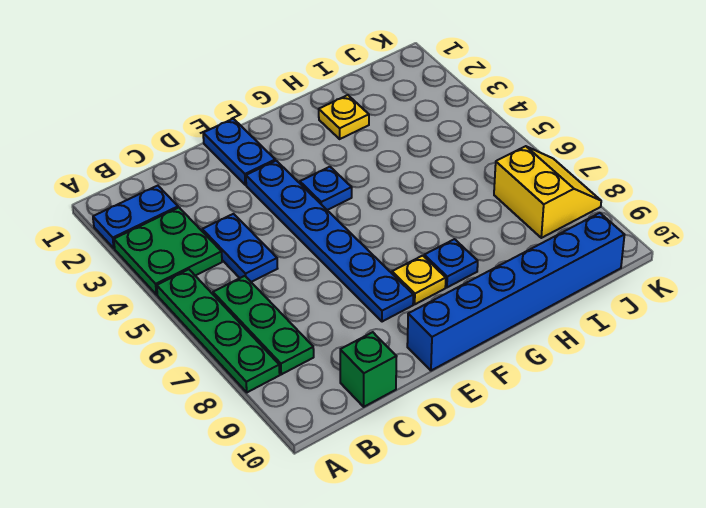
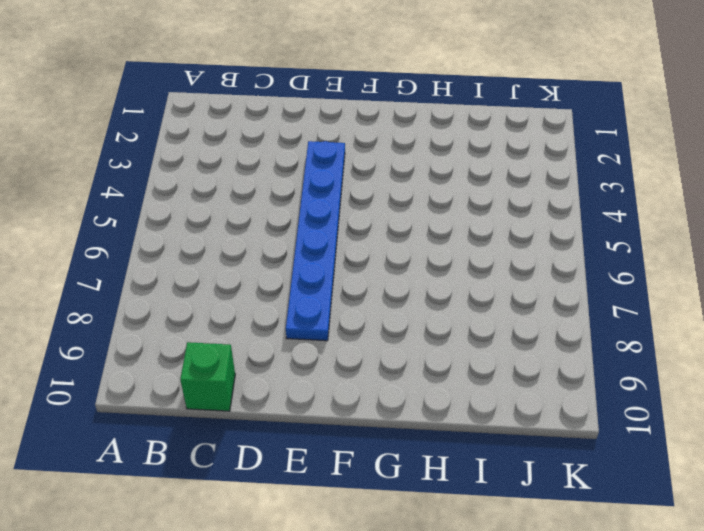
none -> blue plate A2:B2 level 1
none -> green plate A3:B4 level 1
none -> green plate A5:A8 level 1

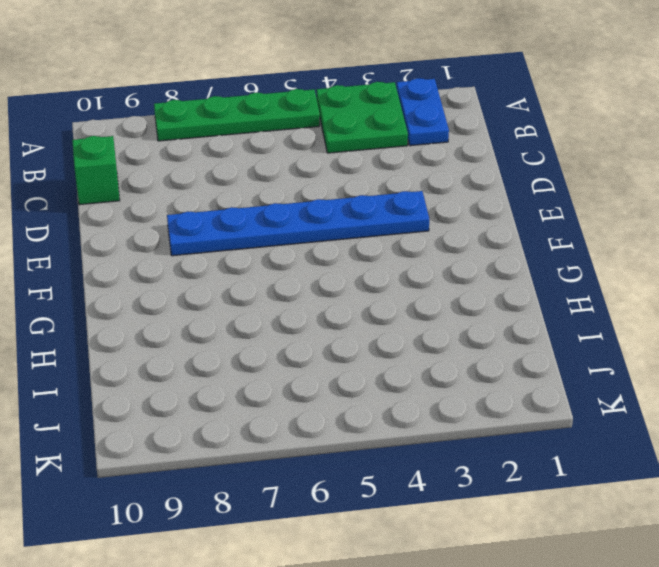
none -> green plate B6:B8 level 1
none -> blue plate C4:C5 level 1
none -> blue plate E1:E2 level 1

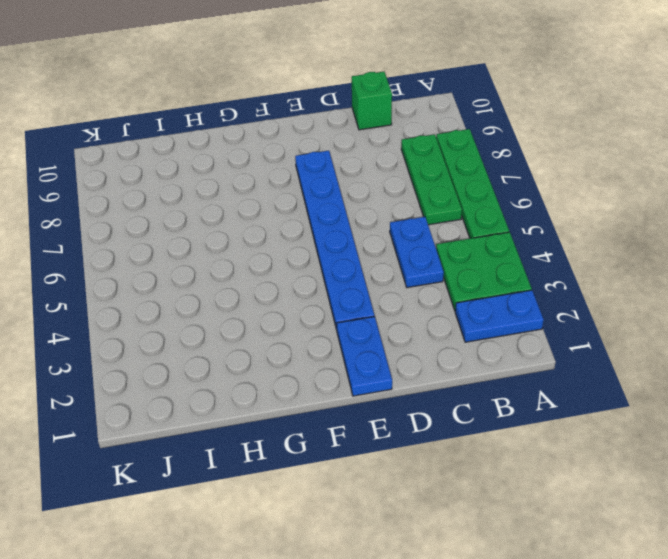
none -> blue brick E10:J10 level 1
none -> blue plate F4 level 1
none -> yellow plate F8 level 1

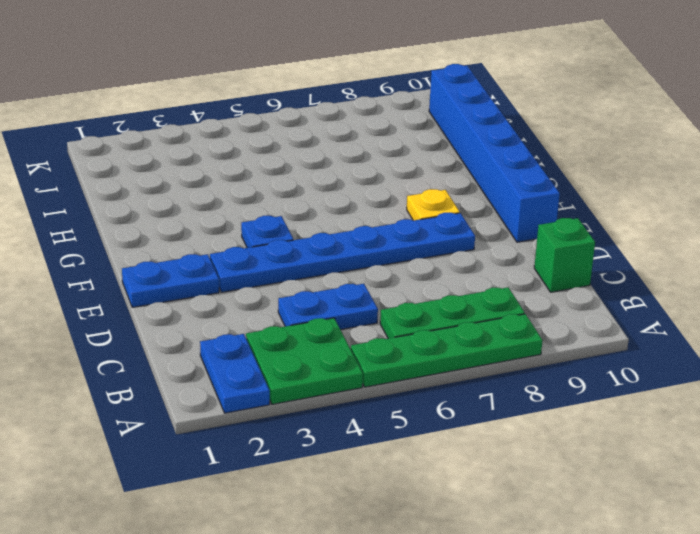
none -> blue plate G8 level 1
none -> yellow plate H2 level 1
none -> yellow slope J7:K8 level 1 top J

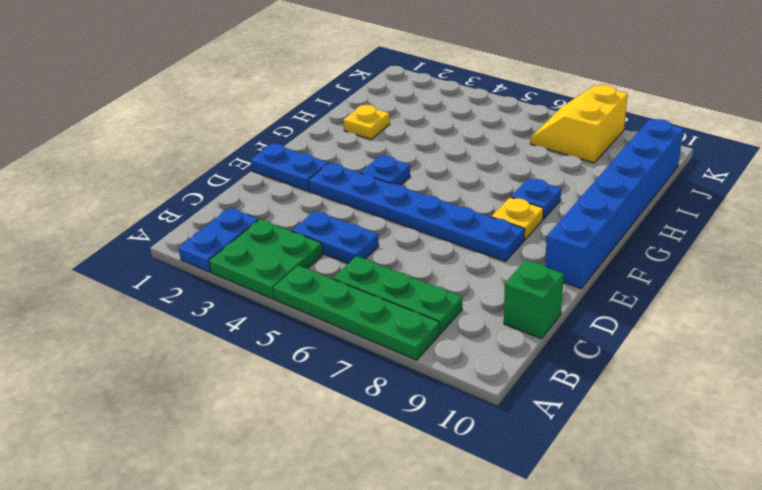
yellow slope J7:K8 level 1 top 8 -> yellow slope J7:K8 level 1 top J

